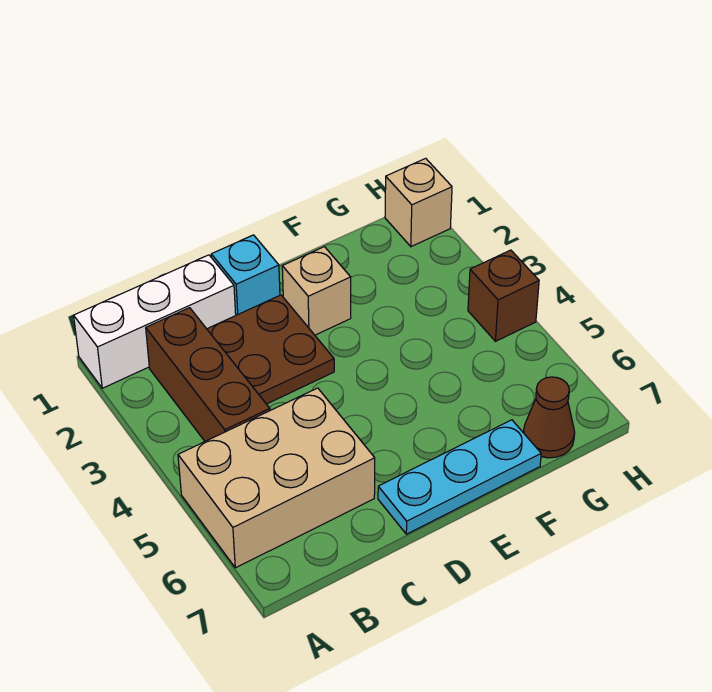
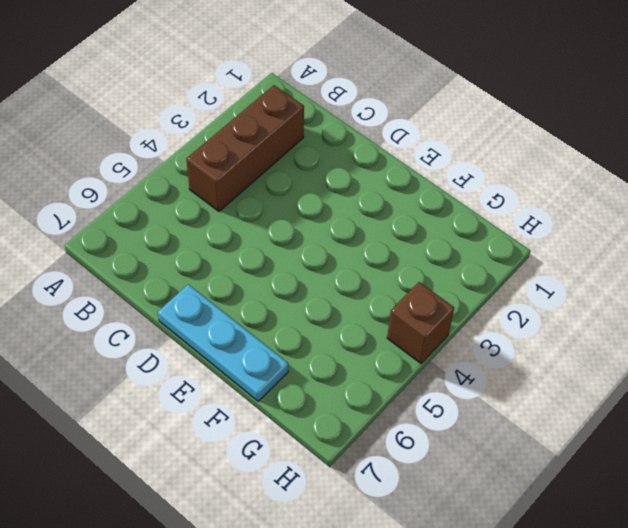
none -> white brick A1:C1 level 1
none -> tan brick A5:C6 level 1

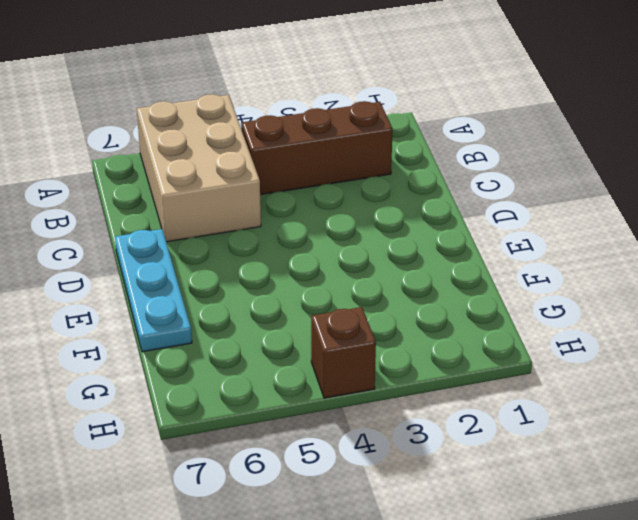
none -> white brick A1:C1 level 1
none -> brown plate C2:D3 level 1

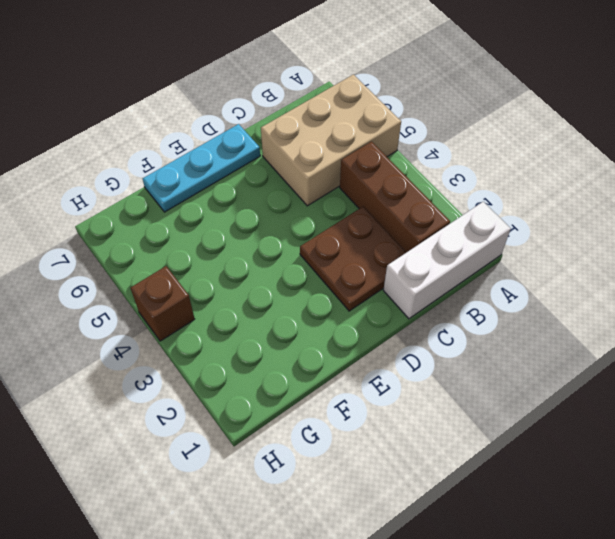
none -> cyan brick D1 level 1
none -> tan brick E2 level 1

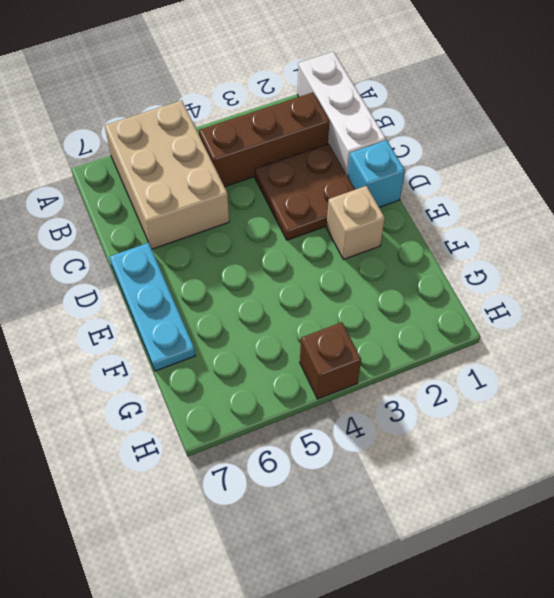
none -> brown cone G7 level 1
none -> tan brick H1 level 1

